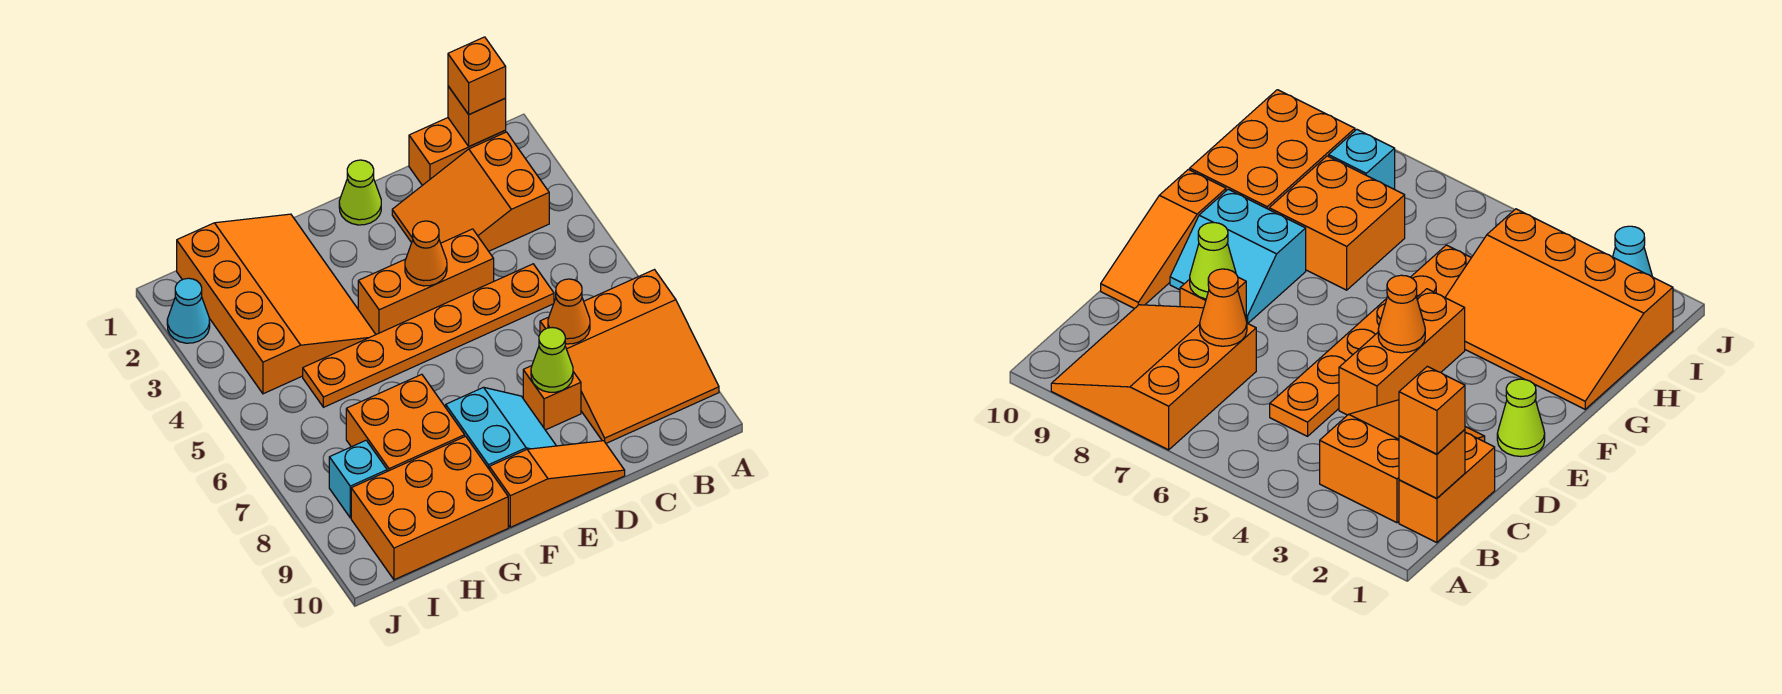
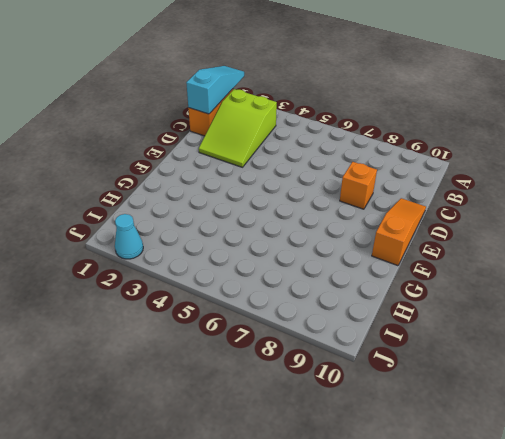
cyan slope A1:C1 level 2 top C -> orange brick B1 level 2
lime slope B2:D3 level 1 top B -> orange slope B2:D3 level 1 top B
none -> orange slope A7:C9 level 1 top 7
none -> orange plate C5:H5 level 1
none -> orange brick D4:F4 level 1

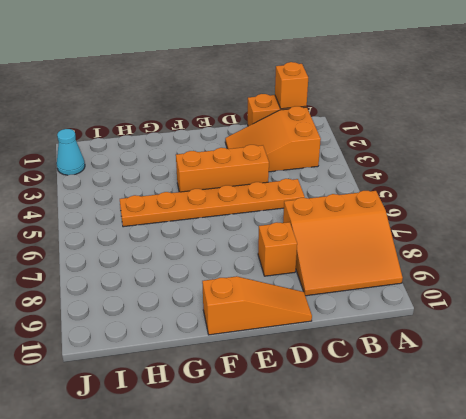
none -> lime cone E1 level 1
none -> cyan slope E8:F9 level 1 top F
none -> orange slope G1:I4 level 1 top I

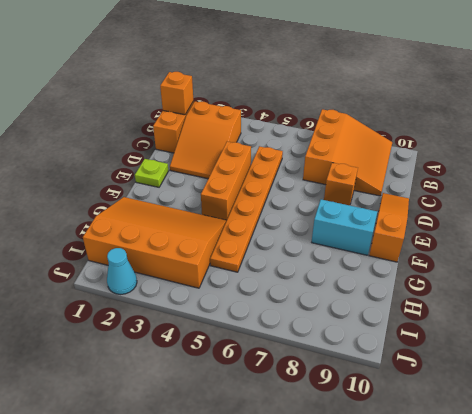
lime plate E1 level 1 -> lime cone E1 level 1
none -> orange brick G7:H8 level 1
none -> orange brick G9:I10 level 1
none -> cyan brick I8 level 1

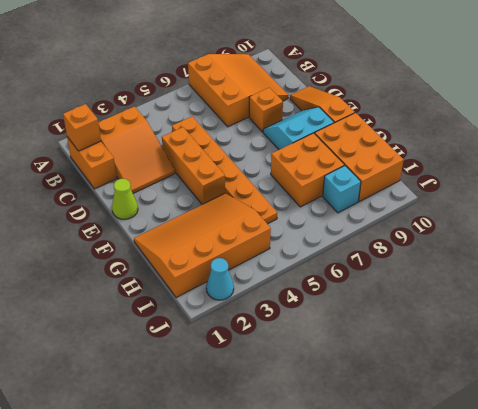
none -> orange cone C7 level 2
none -> lime cone D8 level 2
none -> orange cone E4 level 2

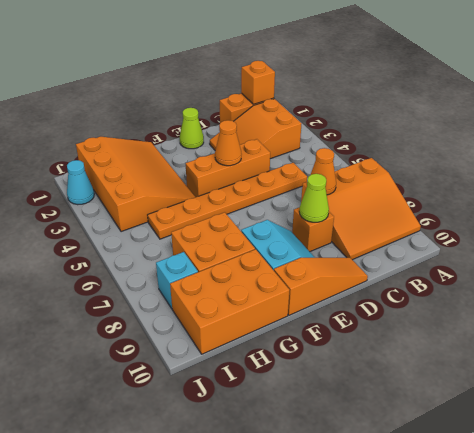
none -> orange brick B1 level 3

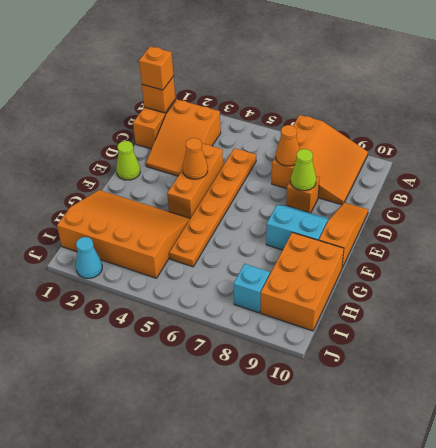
none -> orange brick G7:H8 level 1

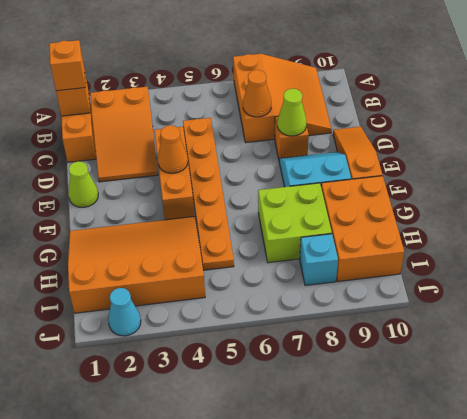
lime brick G7:H8 level 1 -> orange brick G7:H8 level 1

